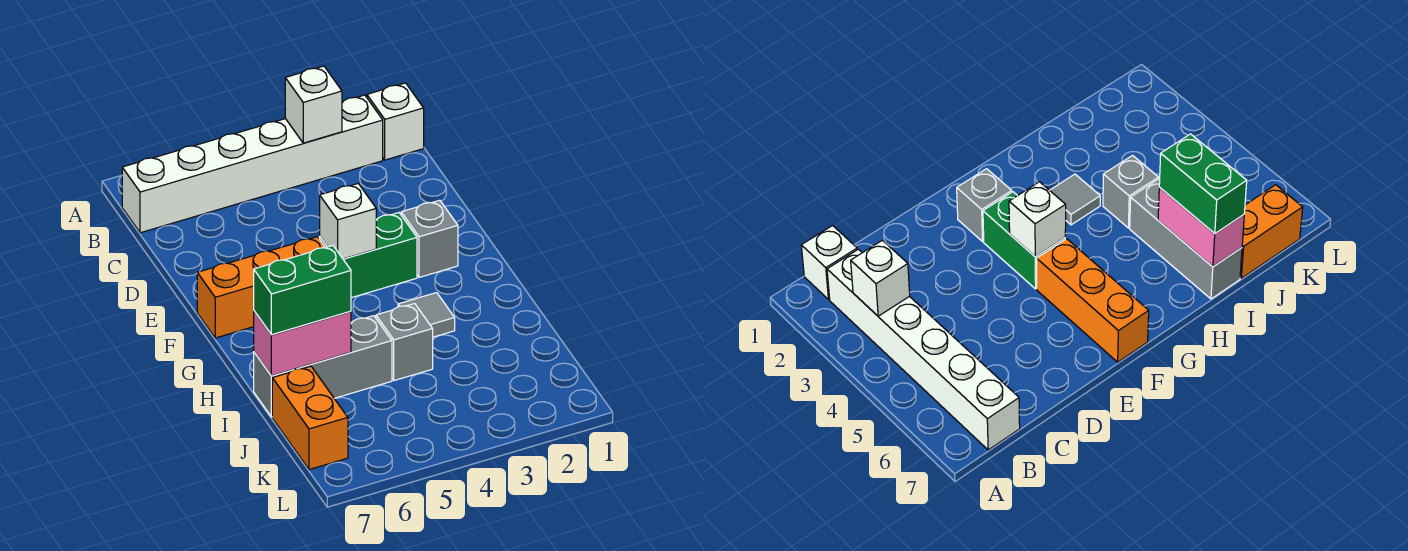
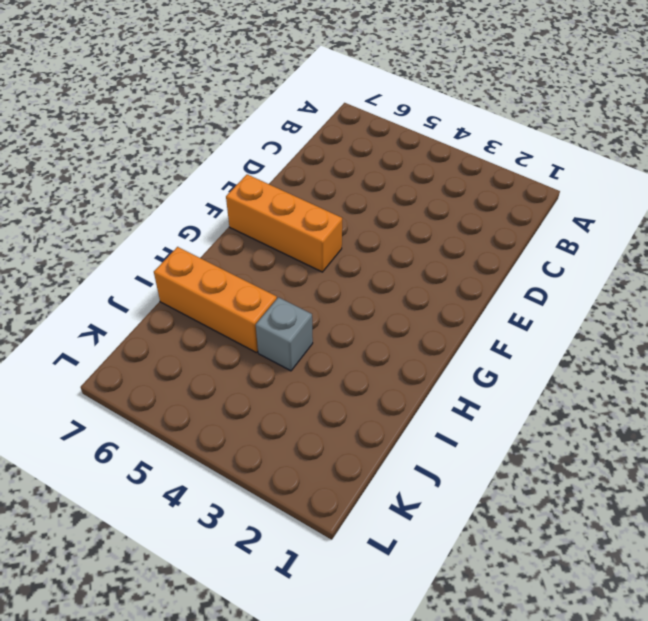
orange brick I5:I7 level 1 -> grey brick I5:I7 level 1
none -> white brick B1 level 1
none -> white brick B2:B7 level 1
none -> grey brick F2 level 1

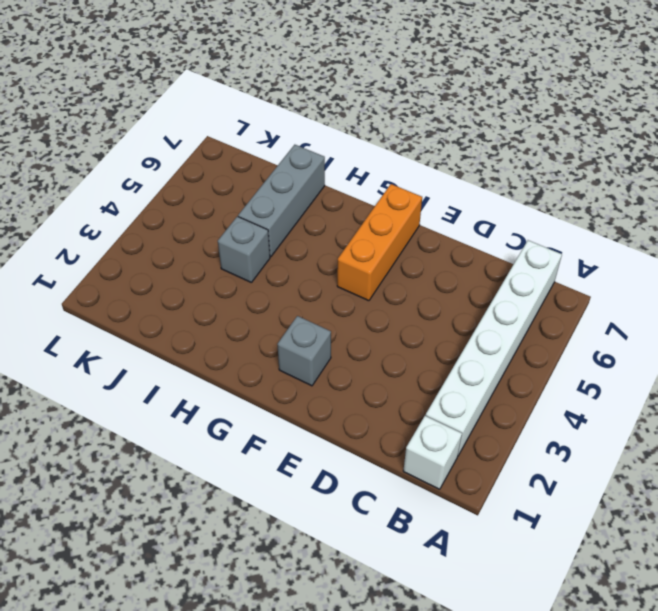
none -> green brick F3:F4 level 1
none -> grey tile H3 level 1
none -> orange brick J7:K7 level 1

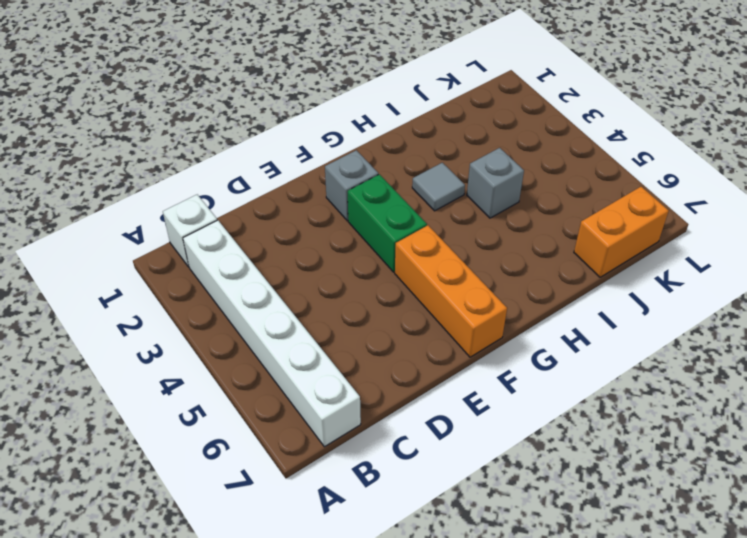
none -> grey brick I5:I7 level 1
none -> white brick B3 level 2
none -> white brick F4 level 2

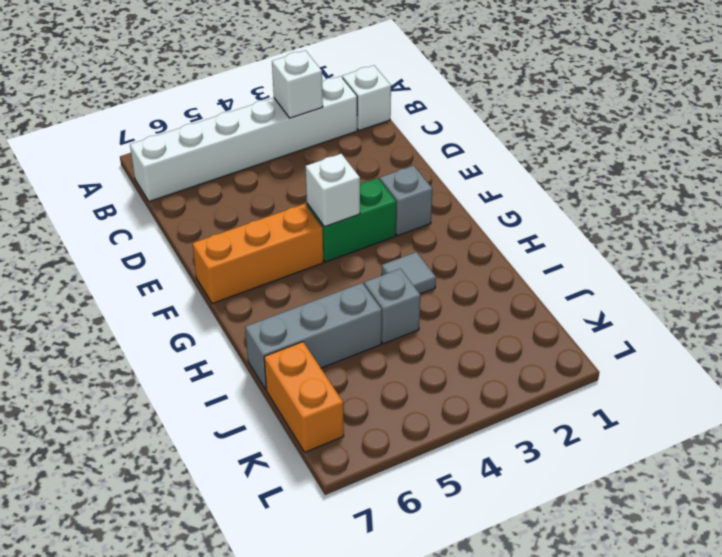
none -> pink brick I6:I7 level 2
none -> green brick I6:I7 level 3

